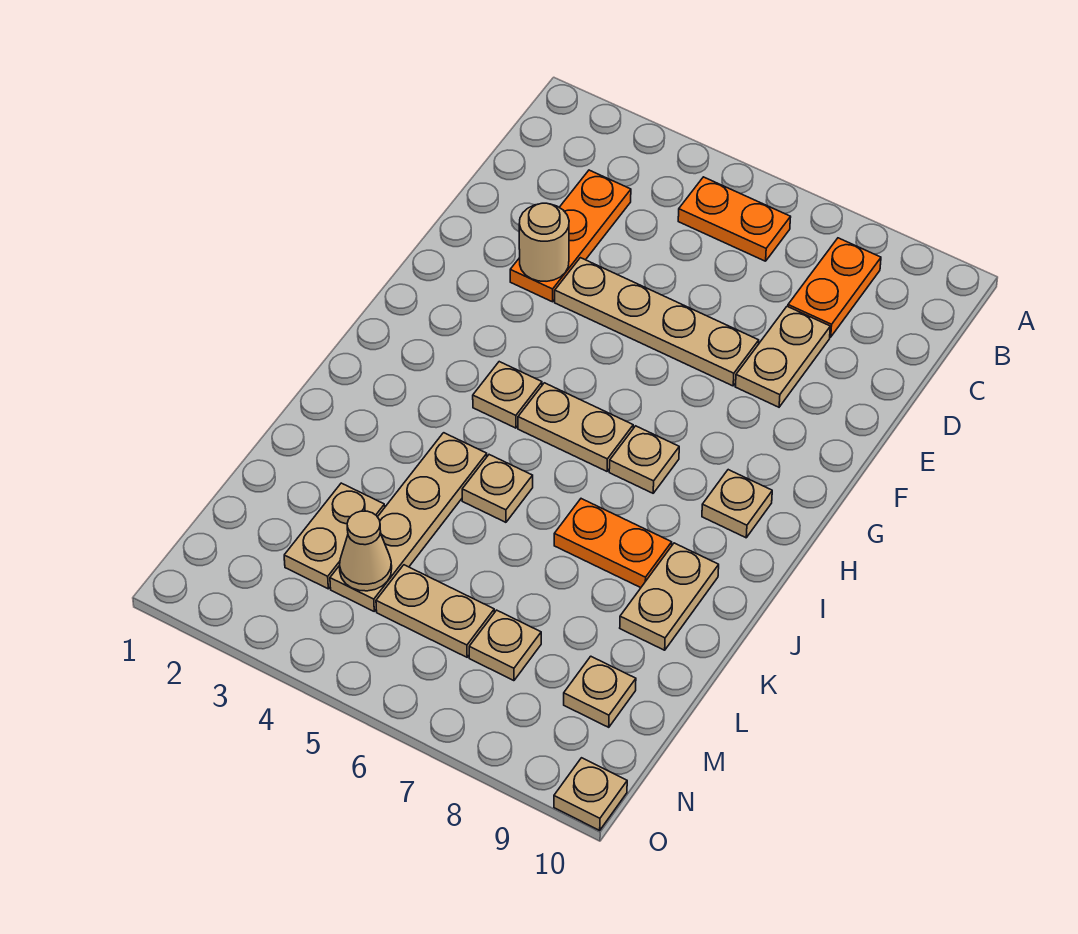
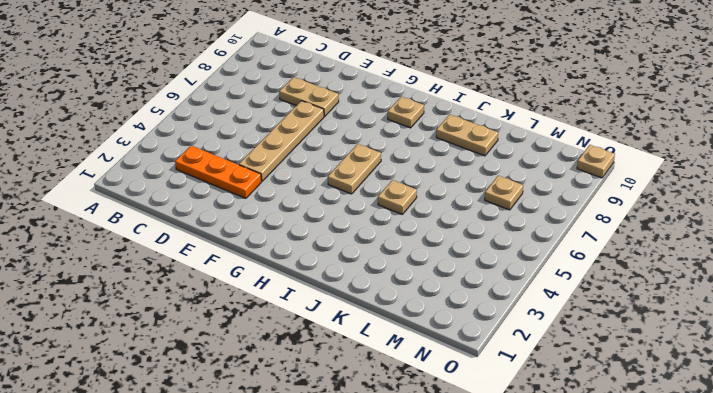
none -> orange plate B5:B6 level 1
none -> orange plate B8:C8 level 1
none -> tan plate H4 level 1

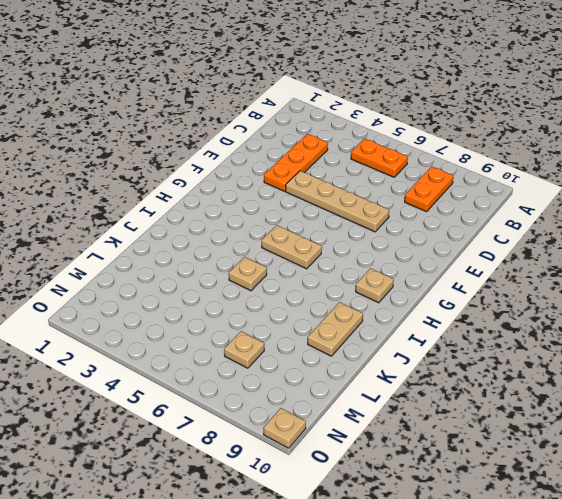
none -> tan plate D8:E8 level 1
none -> tan plate H4 level 1
none -> tan plate H7 level 1

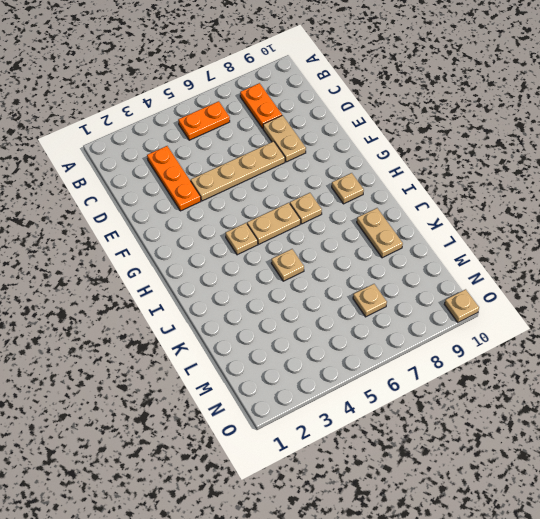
none -> tan plate J4:M4 level 1
none -> orange plate J7:J8 level 1
none -> tan plate L3:M3 level 1

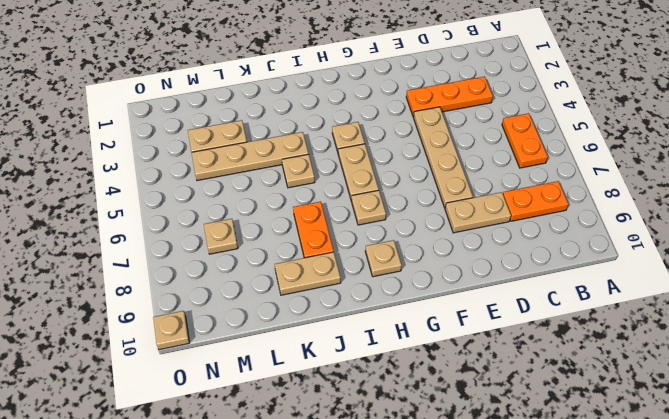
none -> tan plate M5:M6 level 1
none -> tan plate M9 level 1
none -> tan round brick E3 level 2

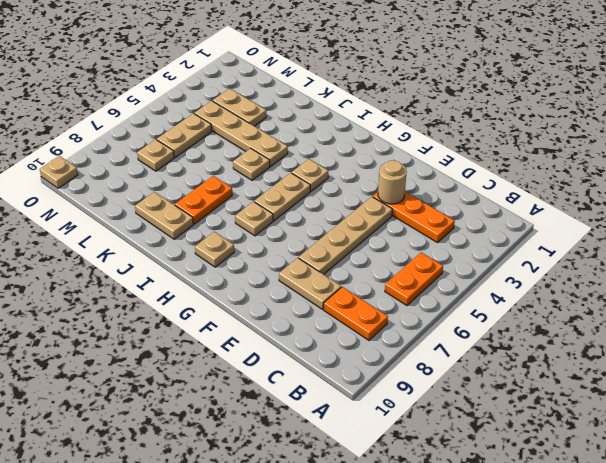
none -> tan plate M9 level 1
none -> tan cone M4 level 2

